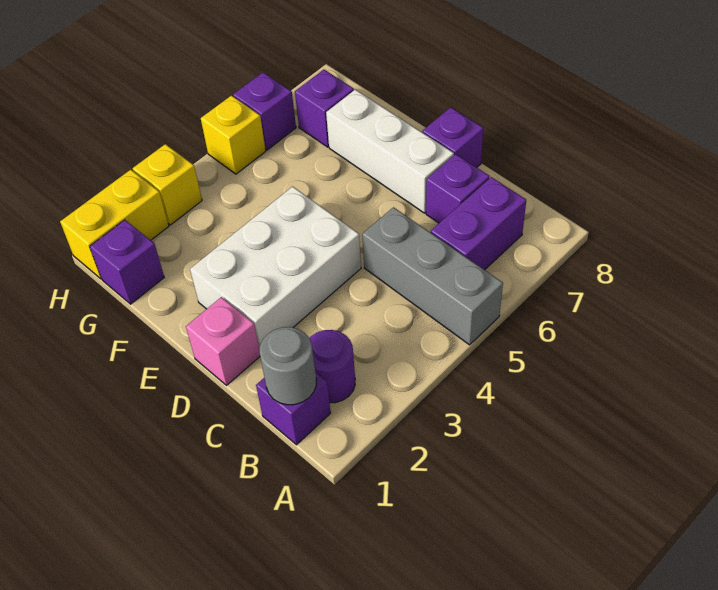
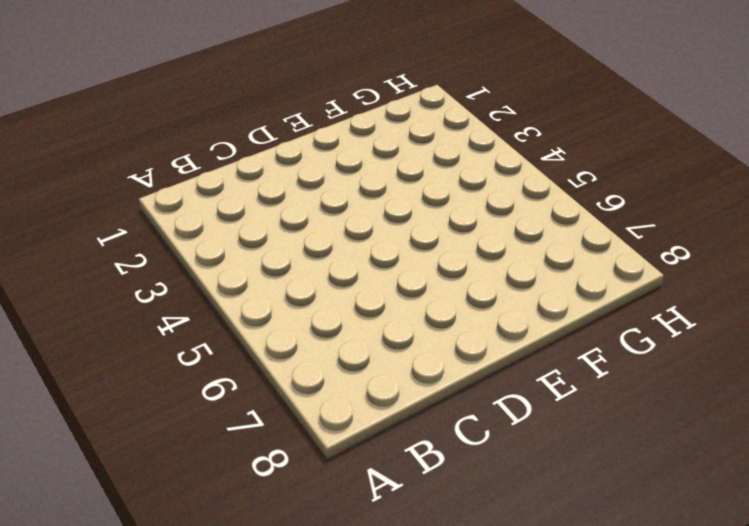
none -> grey brick A5:C5 level 1
none -> purple brick B1 level 1
none -> purple round brick B2 level 1

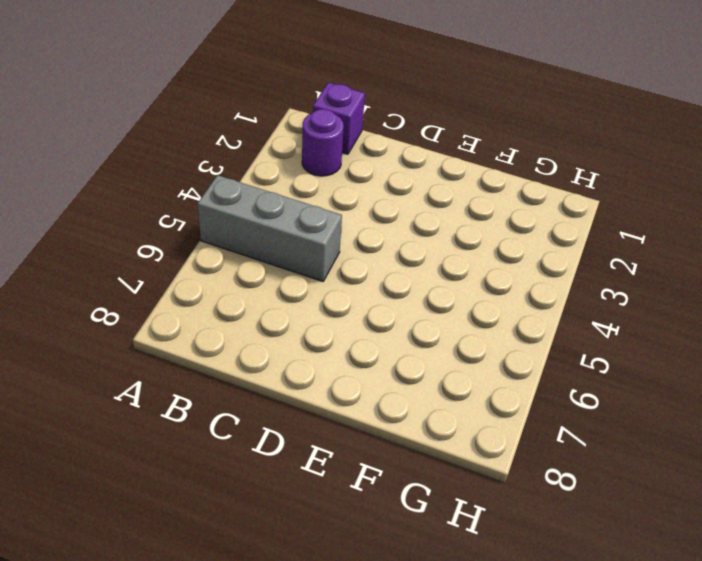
none -> purple brick B6:B7 level 1
none -> purple brick C7 level 1
none -> pink brick D1 level 1

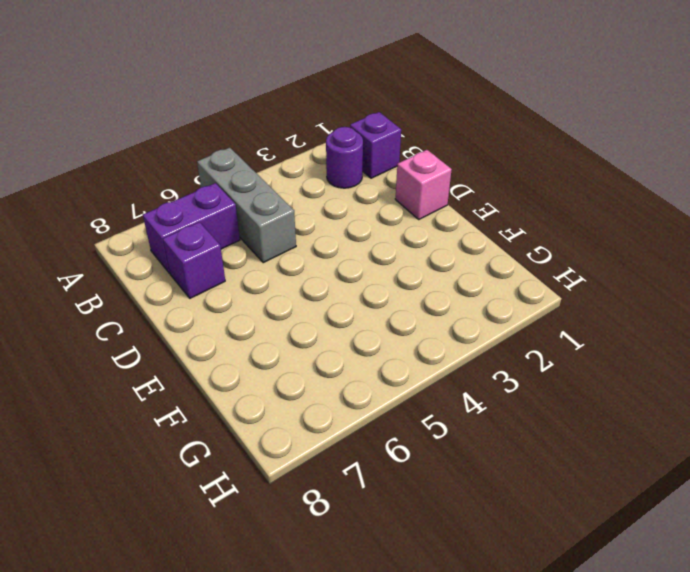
none -> white brick D2:E4 level 1
none -> white brick D7:F7 level 1
none -> purple brick D8 level 1

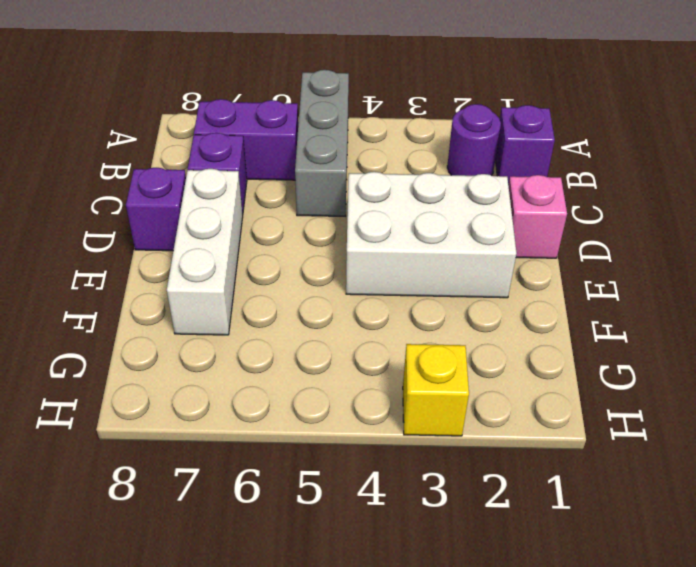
none -> purple brick G1 level 1
none -> purple brick G7 level 1
none -> yellow brick H1:H2 level 1

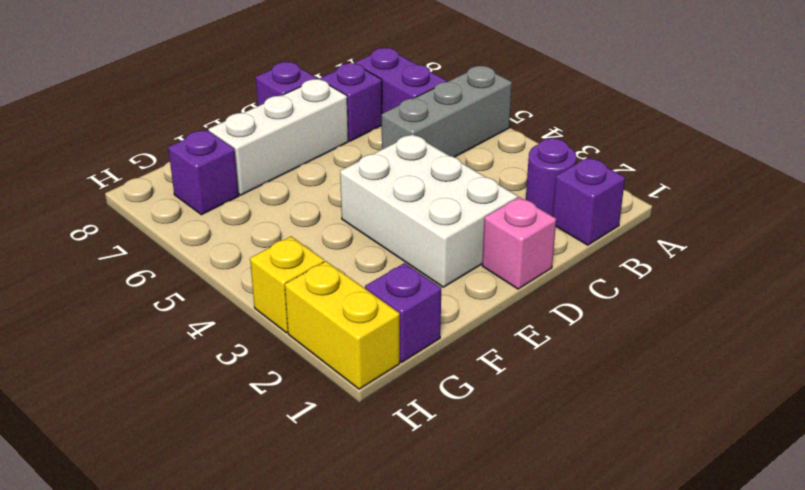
none -> yellow brick H5 level 1
none -> purple brick H6 level 1
none -> grey round brick B1 level 2

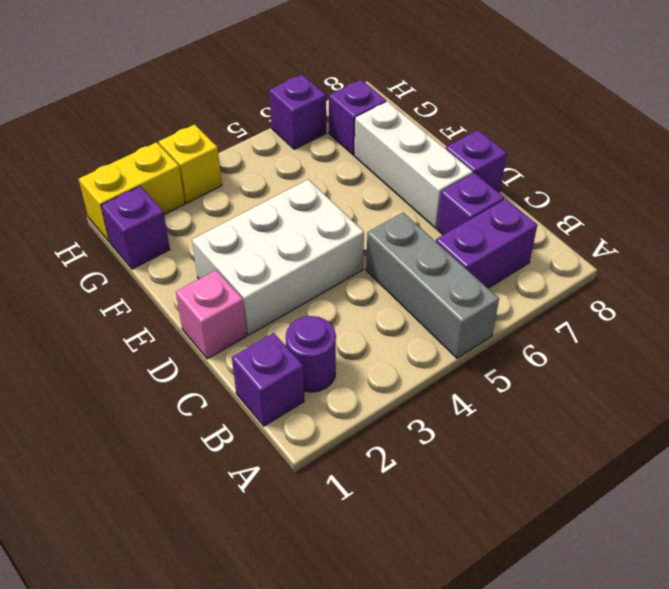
none -> yellow brick H5 level 1
none -> grey round brick B1 level 2

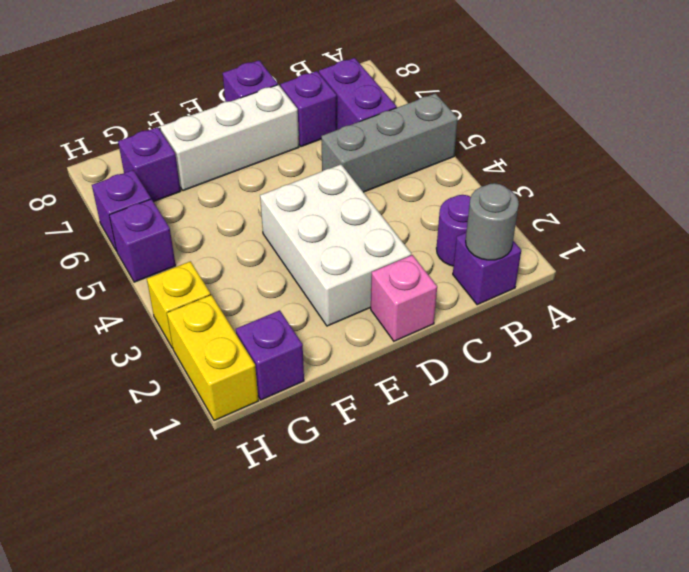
purple brick H5 level 1 -> yellow brick H5 level 1

